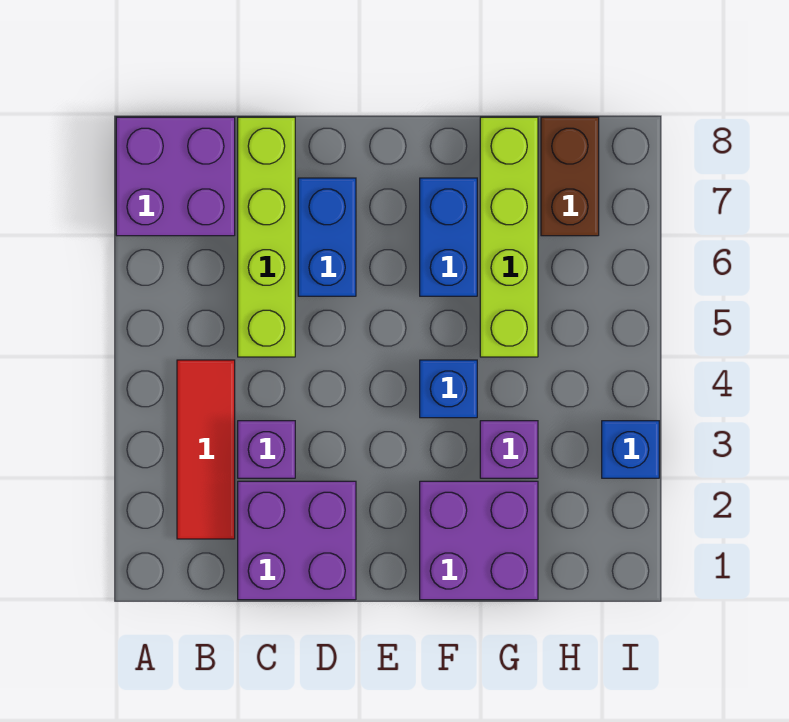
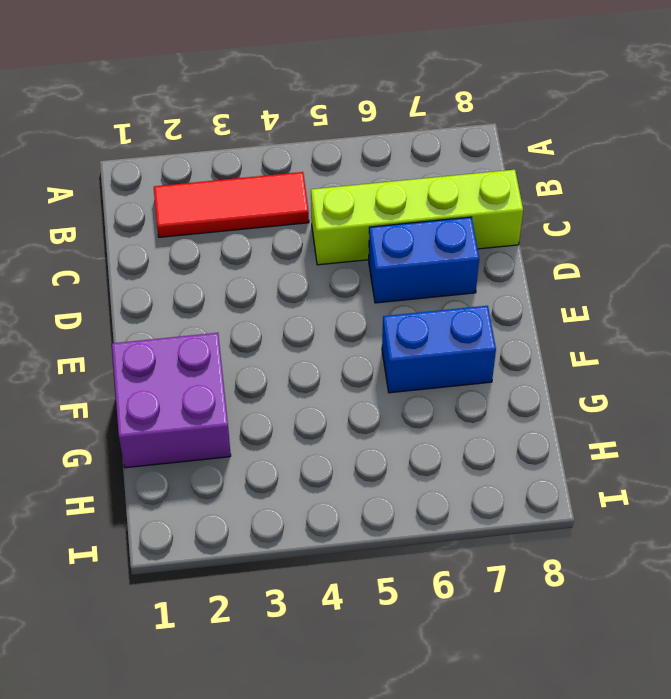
none -> purple brick A7:B8 level 1
none -> purple brick C1:D2 level 1
none -> purple brick C3 level 1

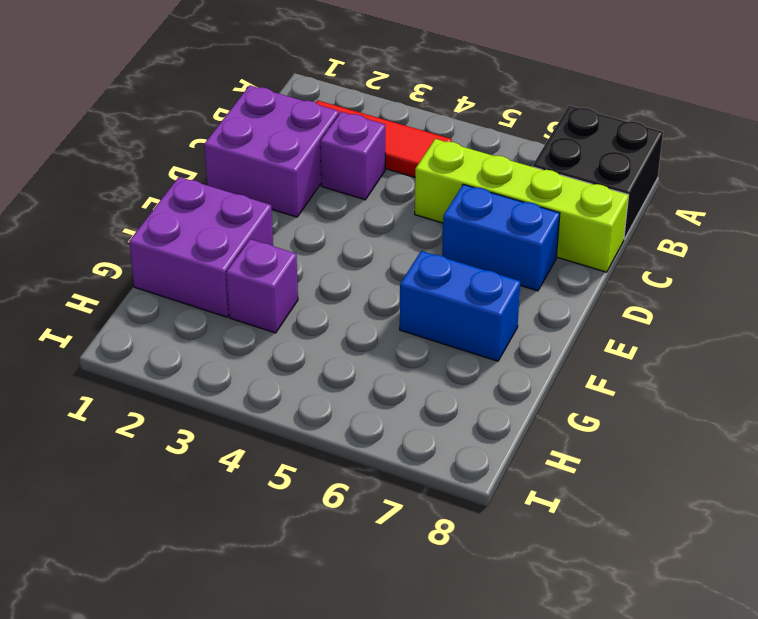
black brick A7:B8 level 1 -> purple brick A7:B8 level 1
none -> blue brick F4 level 1
none -> lime brick G5:G8 level 1
none -> brown brick H7:H8 level 1

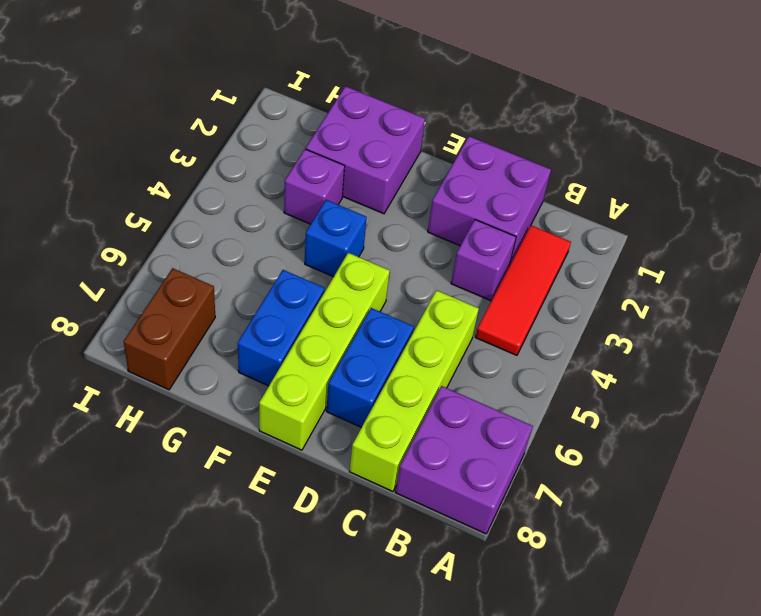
lime brick E5:E8 level 1 -> lime brick G5:G8 level 1
none -> blue brick I3 level 1

